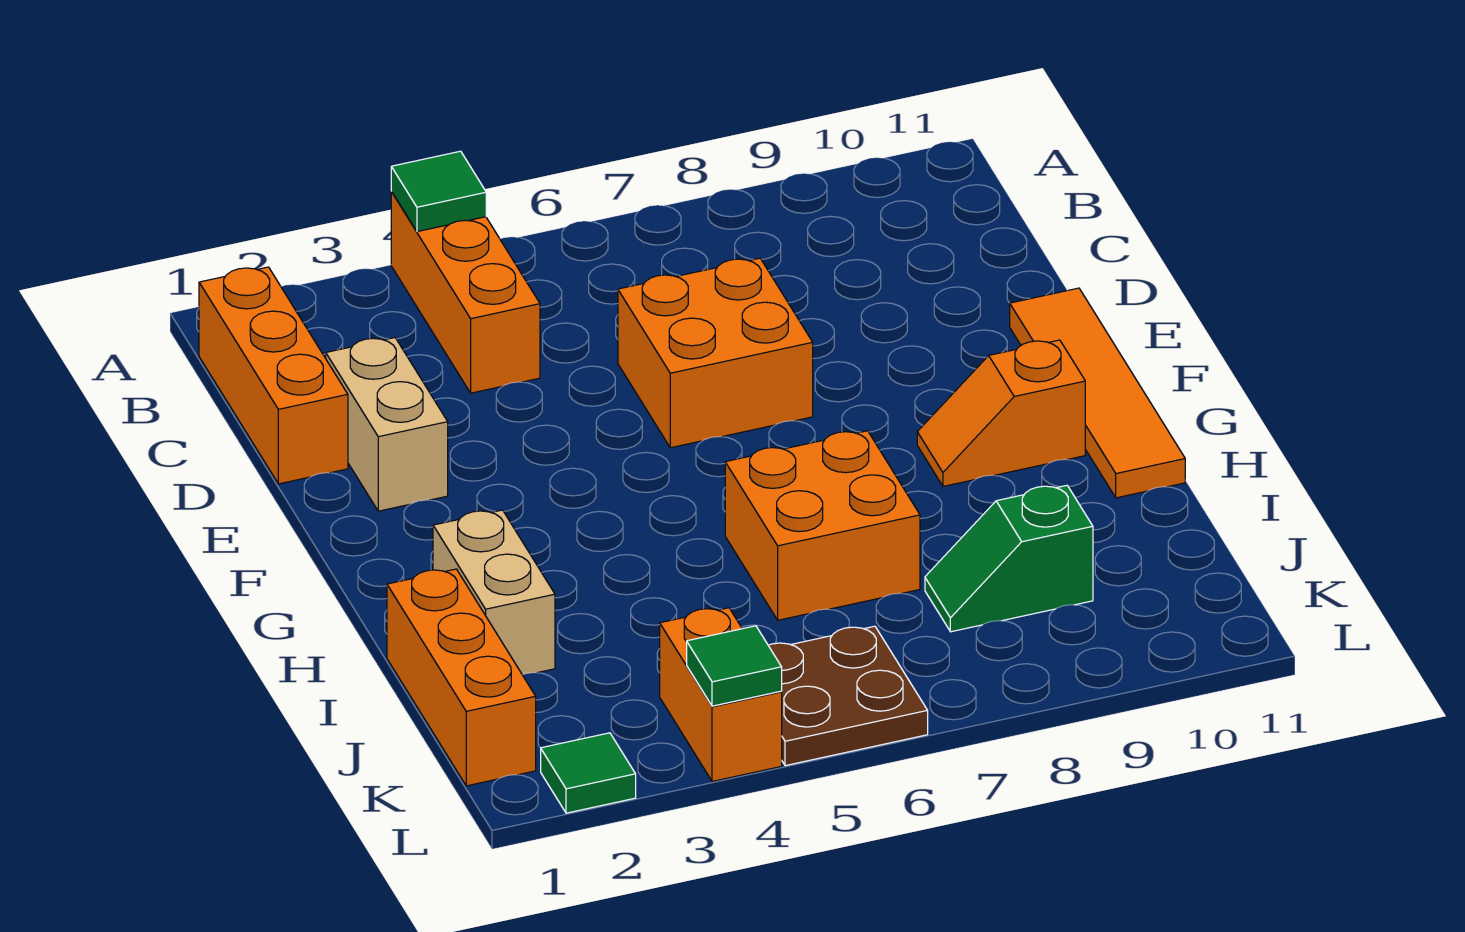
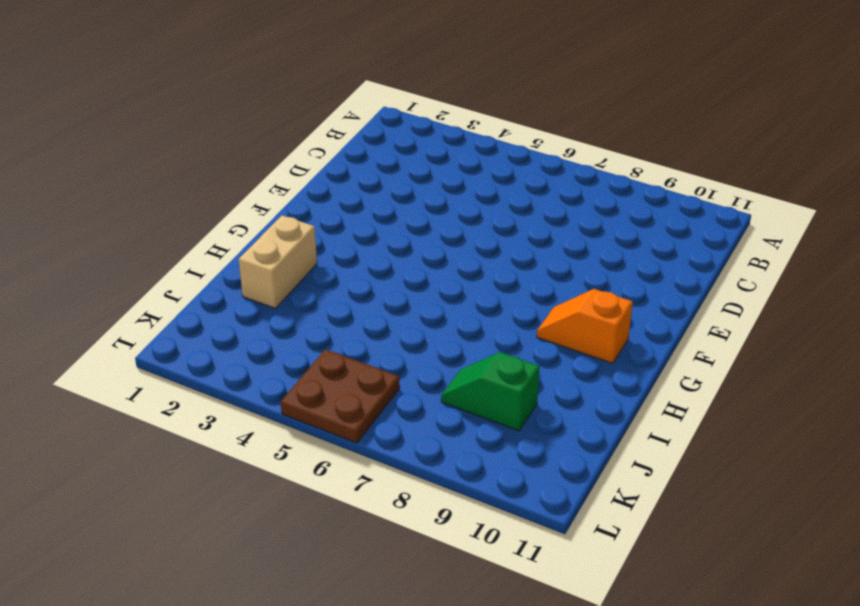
none -> orange brick A4:C4 level 1
none -> orange brick B1:D1 level 1
none -> tan brick D2:E2 level 1

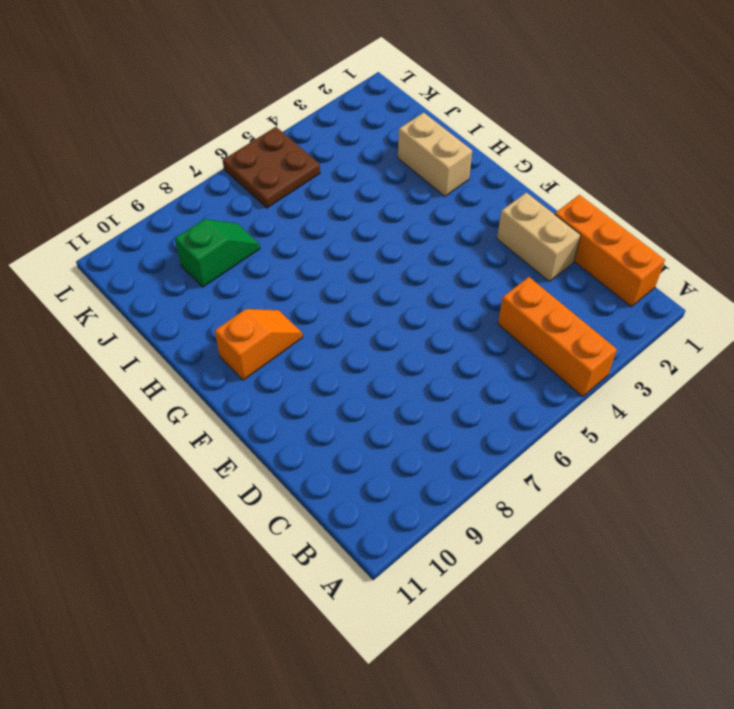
none -> orange brick D6:E7 level 1
none -> orange tile E11:H11 level 1
none -> orange brick H6:I7 level 1

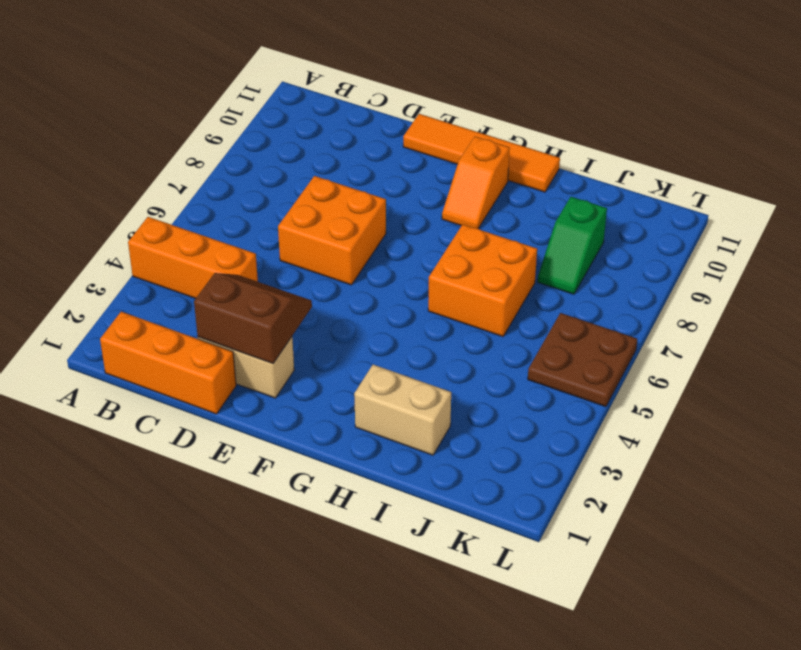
brown slope D2:E3 level 2 top 2 -> none
none -> orange brick I1:K1 level 1
none -> orange brick K4:L4 level 1
none -> green tile L2 level 1

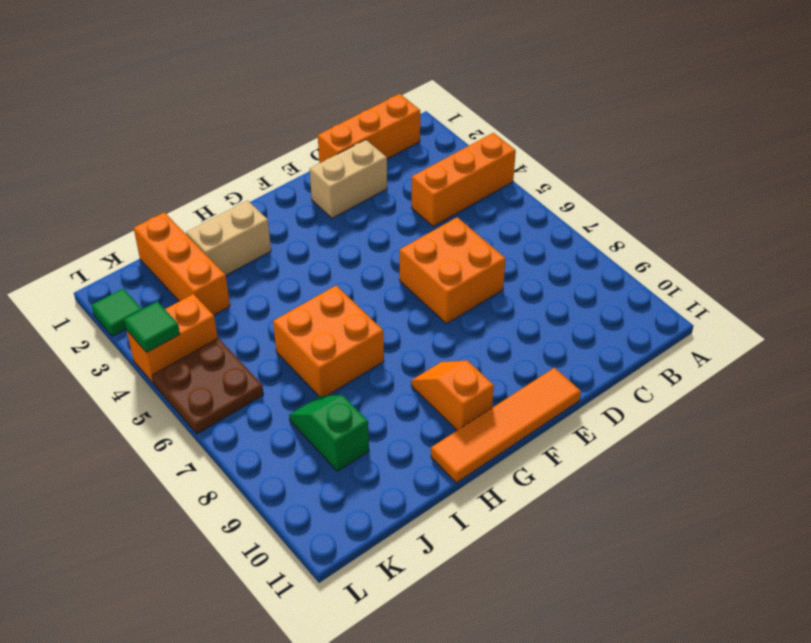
orange brick J1:J3 level 1 -> orange brick I1:K1 level 1
none -> green tile A4 level 2

